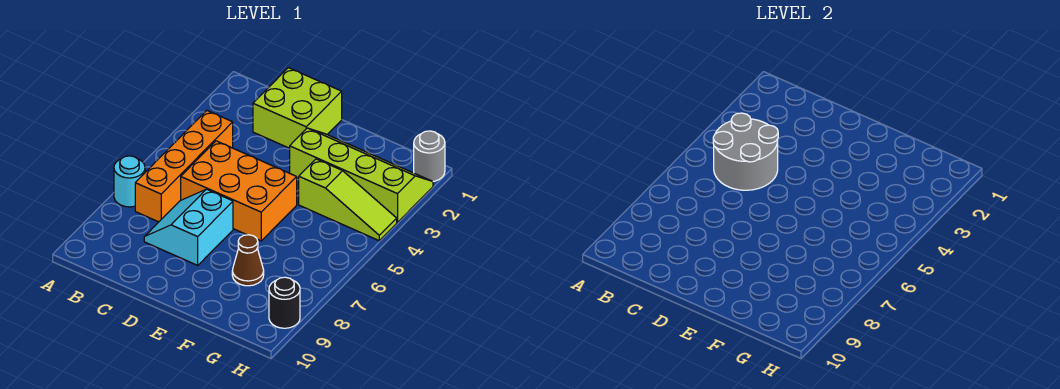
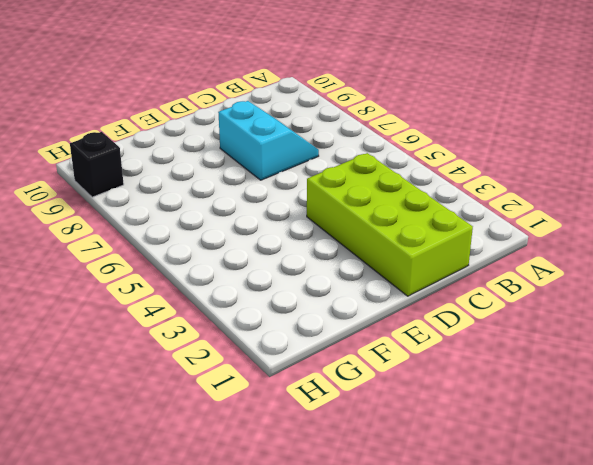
lime brick C1:D4 level 1 -> lime brick C1:D2 level 1
black brick H9 level 1 -> black round brick H9 level 1
none -> cyan round brick A7 level 1
none -> orange brick B4:B7 level 1

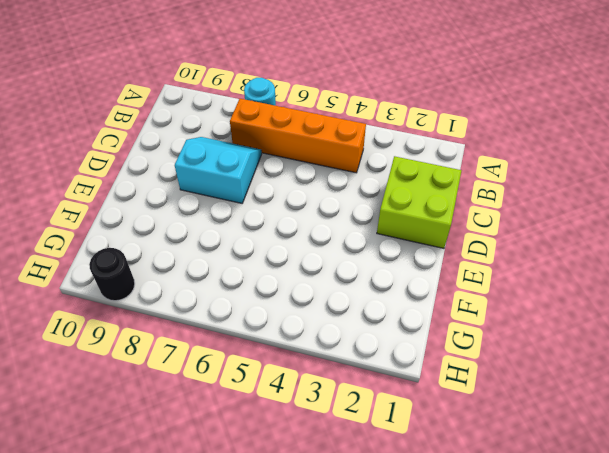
none -> orange brick C5:E6 level 1
none -> lime slope E2:H3 level 1 top 3

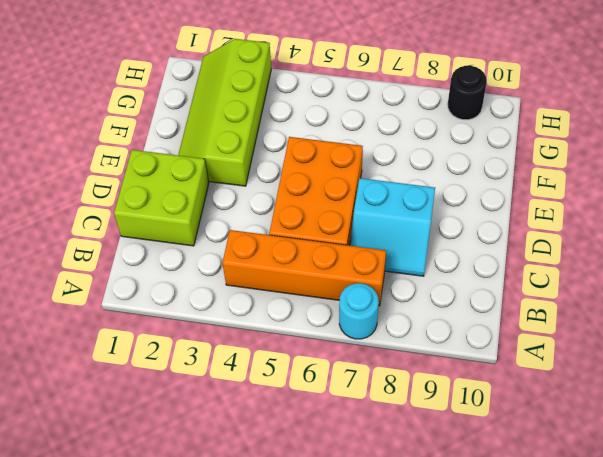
none -> lime slope F4:H4 level 1 top F
none -> brown cone F8 level 1

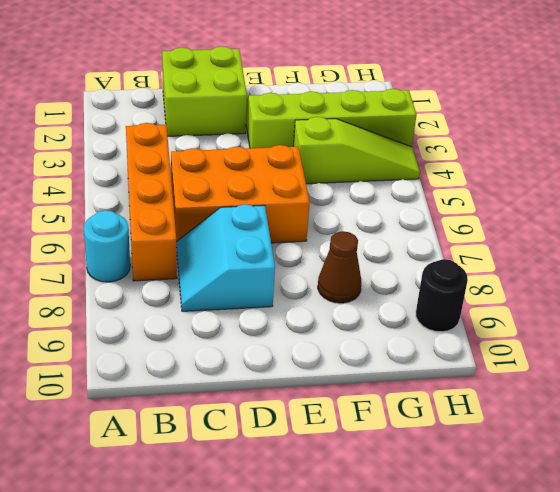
none -> grey round brick H1 level 1
none -> grey round brick B4:C5 level 2

